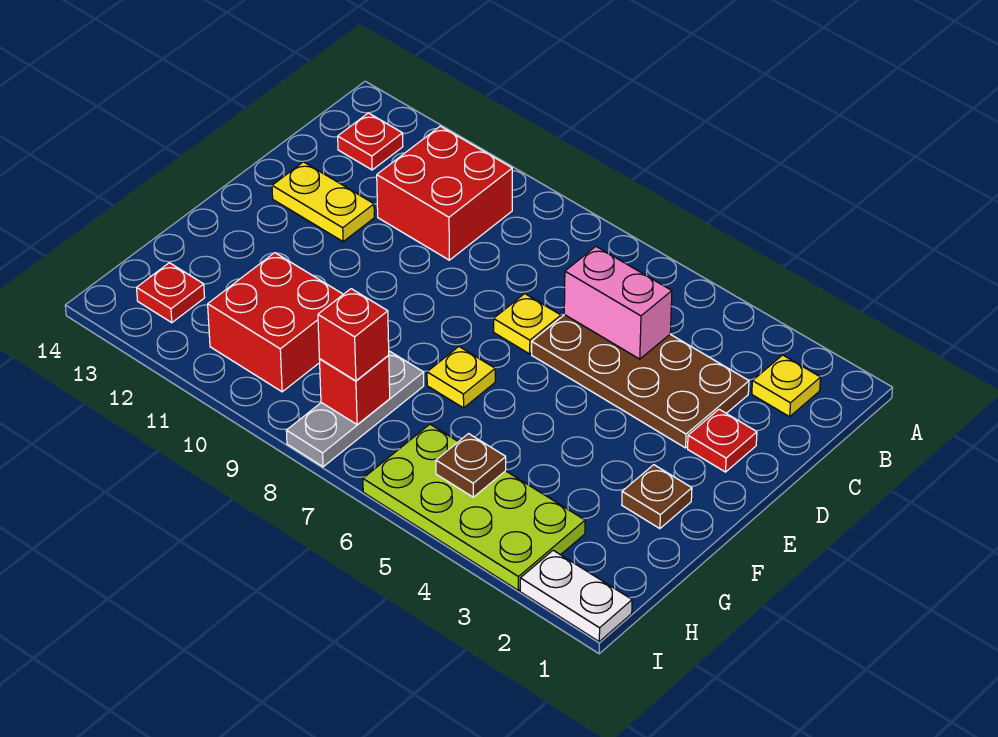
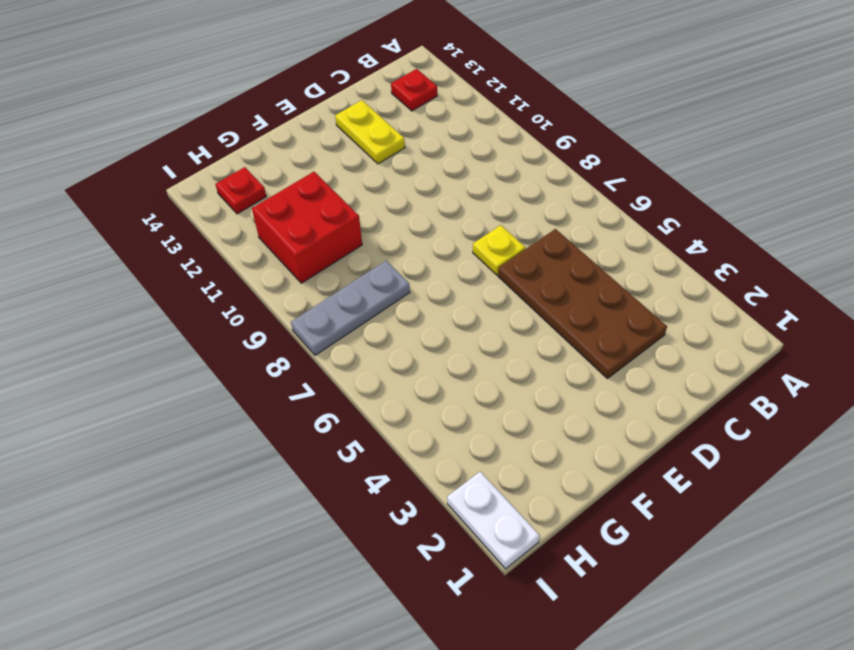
none -> yellow plate B2 level 1
none -> red brick B10:C11 level 1
none -> red plate D2 level 1

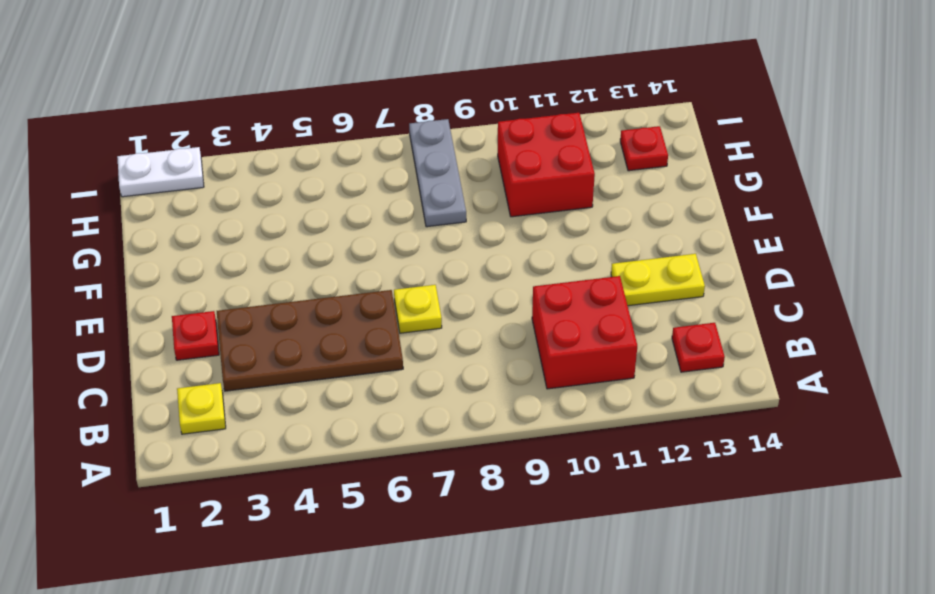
none -> brown plate F2 level 1
none -> yellow plate F7 level 1
none -> lime plate H3:I6 level 1

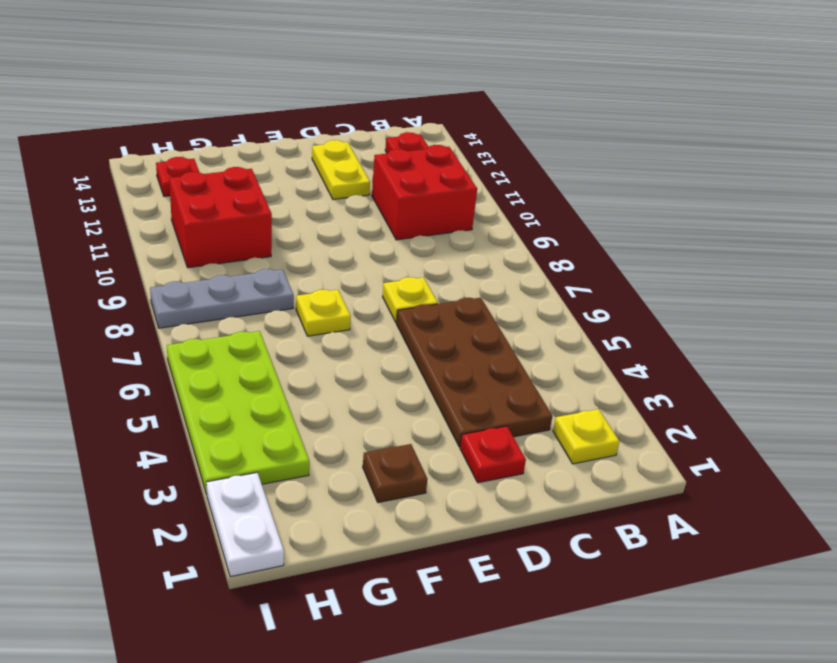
none -> pink brick C5:C6 level 2
none -> brown plate H5 level 2
none -> red brick H8 level 2

